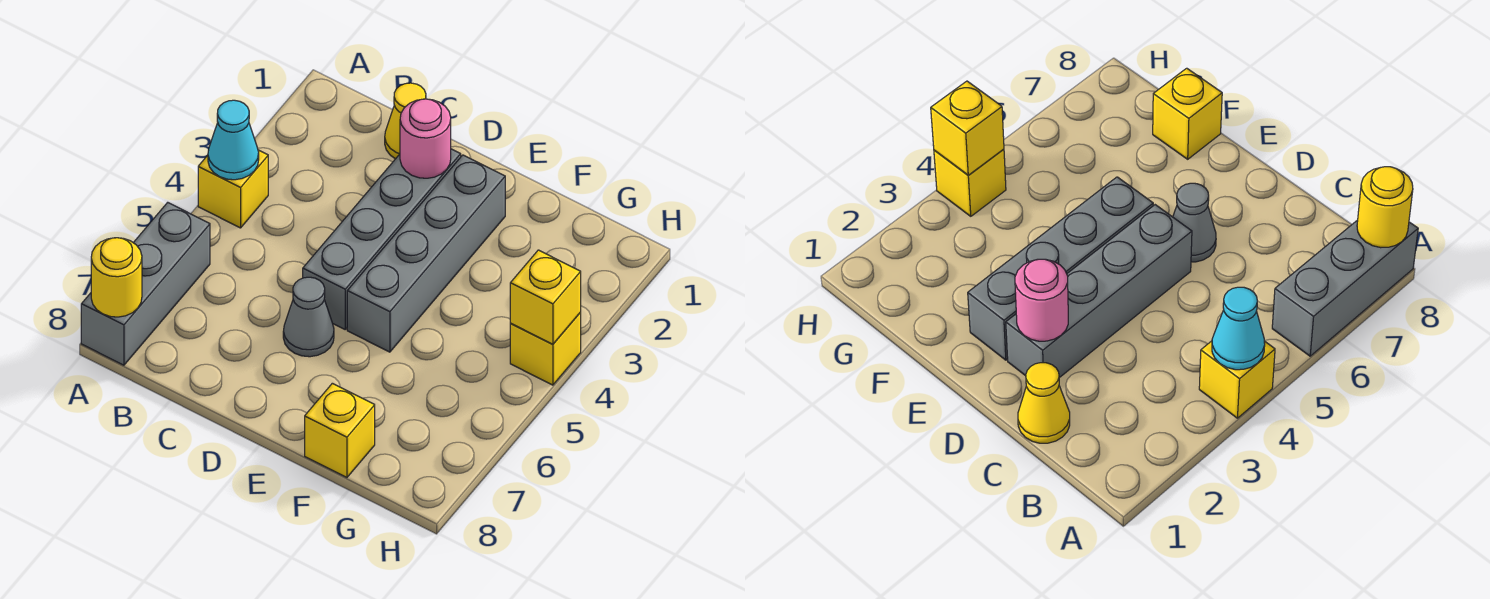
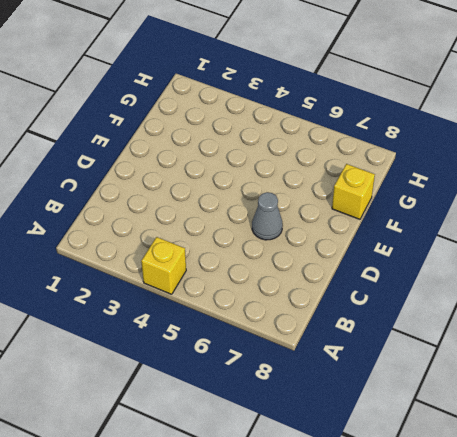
none -> grey brick A6:A8 level 1
none -> yellow cone C1 level 1
none -> grey brick D2:D5 level 1

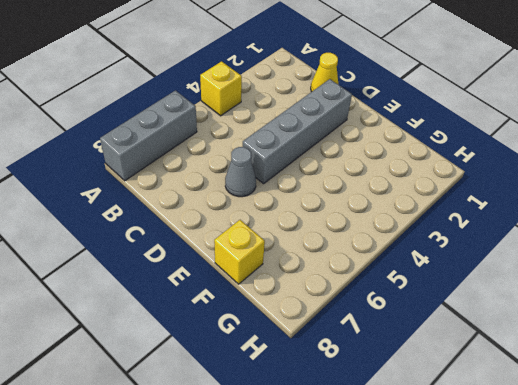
none -> grey brick E2:E5 level 1
none -> yellow brick H4 level 1
none -> cyan cone A4 level 2

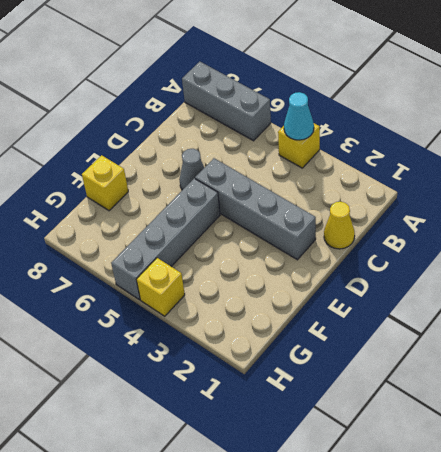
grey brick E5:H5 level 1 -> grey brick E2:E5 level 1
none -> yellow round brick A8 level 2
none -> pink round brick D2 level 2
none -> yellow brick H4 level 2

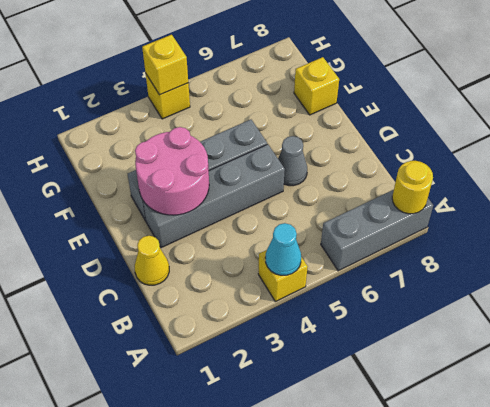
pink round brick D2:E3 level 2 -> pink round brick D2 level 2

